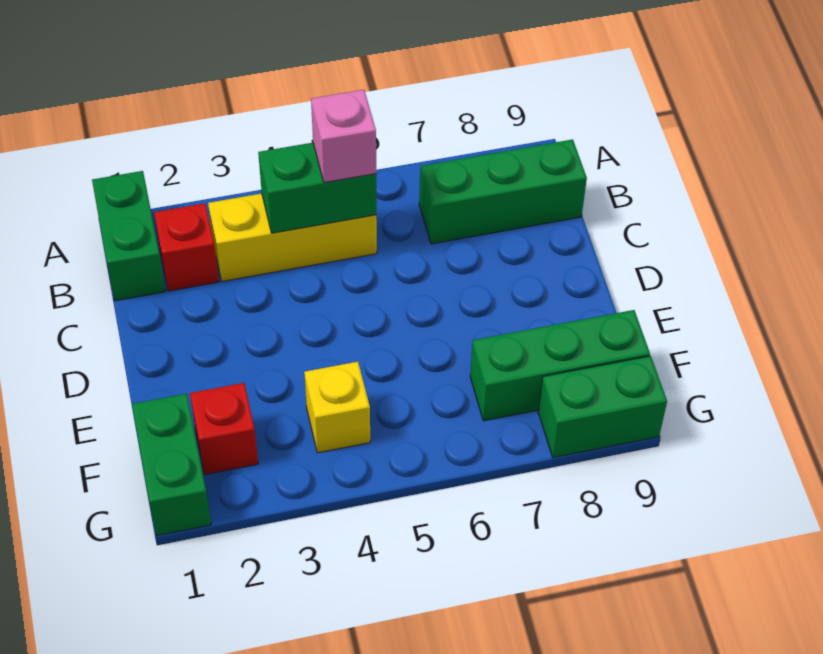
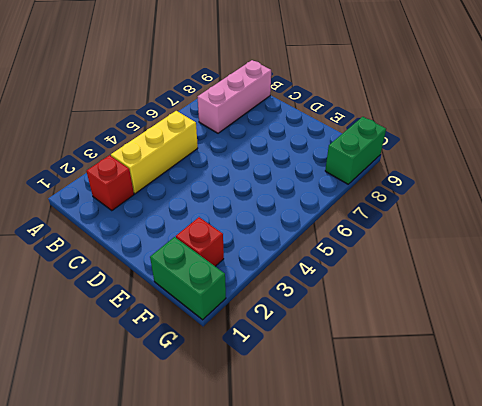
pink brick B7:B9 level 1 -> green brick B7:B9 level 1
none -> green brick A1:B1 level 1
none -> yellow brick F4 level 1

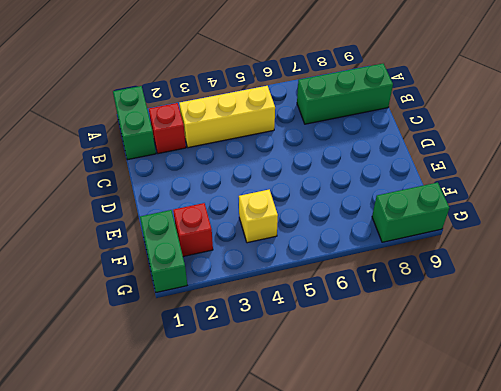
none -> green brick F7:F9 level 1
none -> green brick B4:B5 level 2

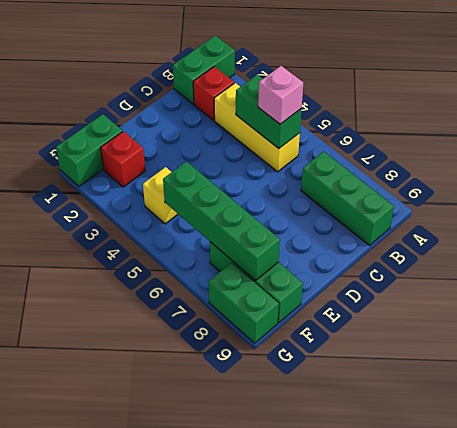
green brick F5:F8 level 2 -> none

